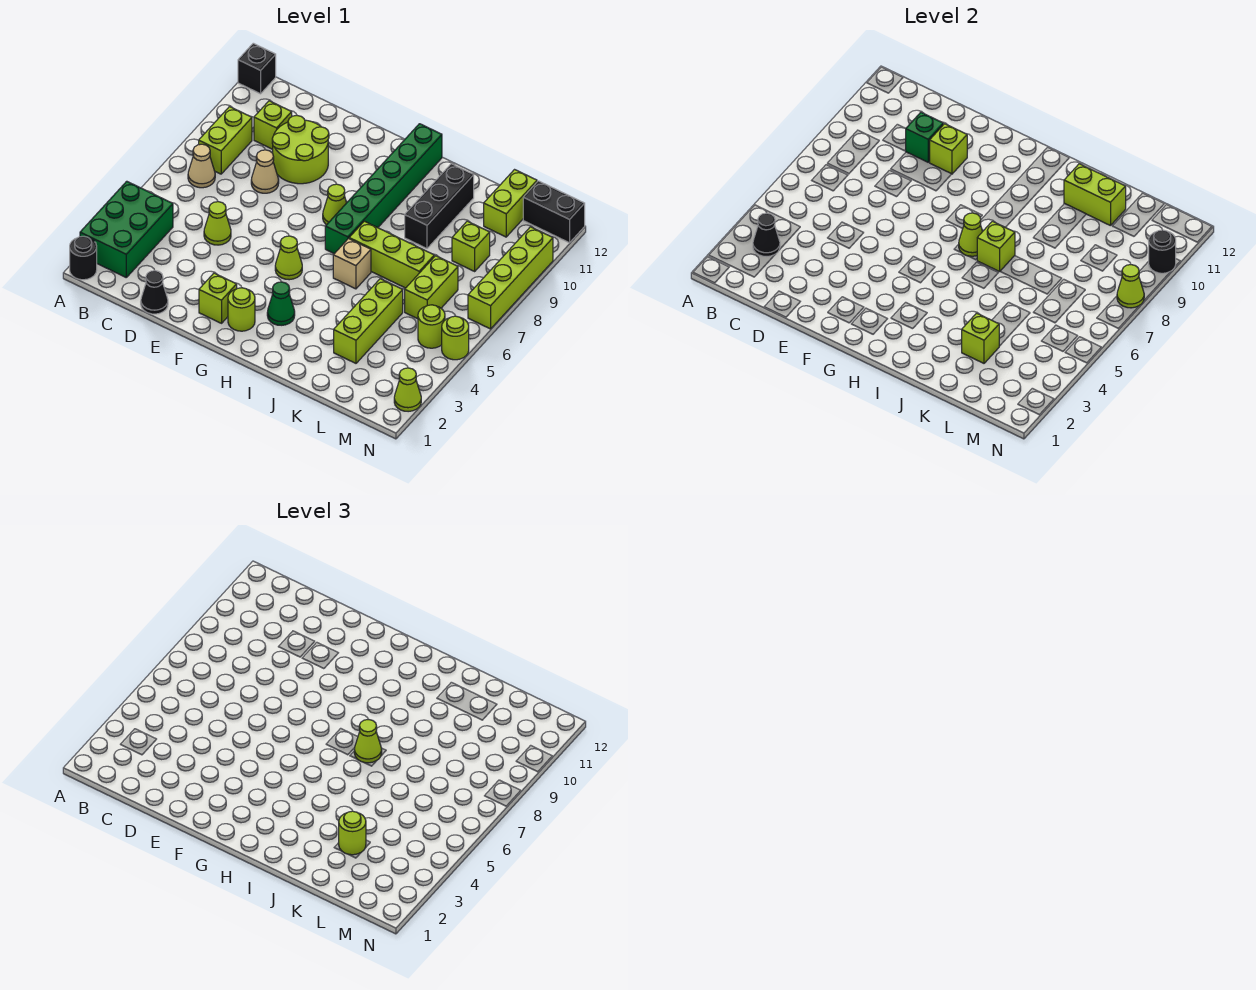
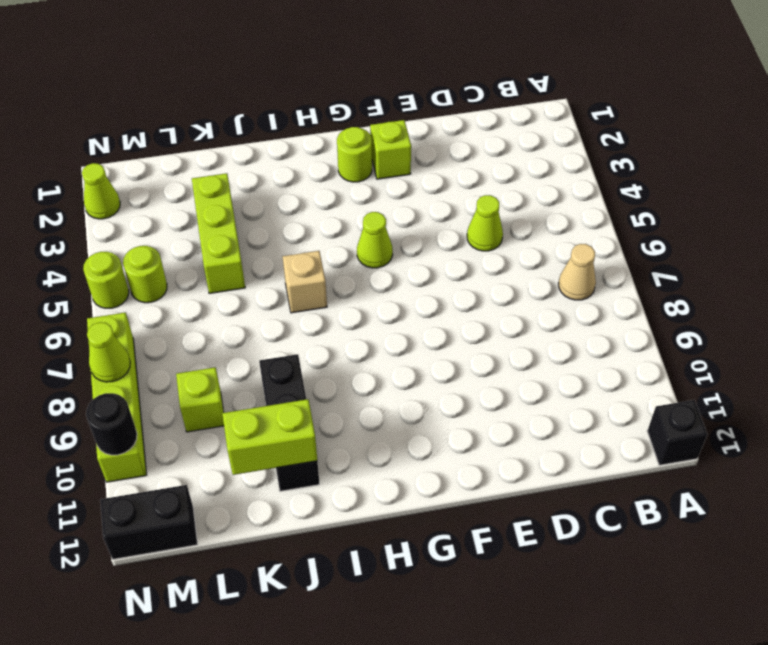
none -> black round brick A1 level 1
none -> green brick A2:B4 level 1
none -> lime brick B8:B9 level 1
none -> lime brick C10 level 1

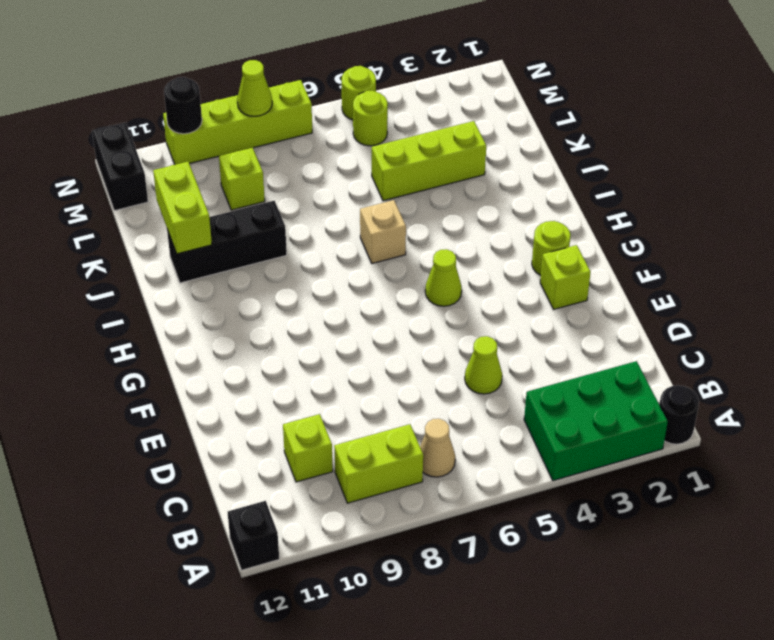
none -> black cone D1 level 1
none -> tan cone D8 level 1
none -> lime round brick D9:E10 level 1
none -> lime cone G8 level 1

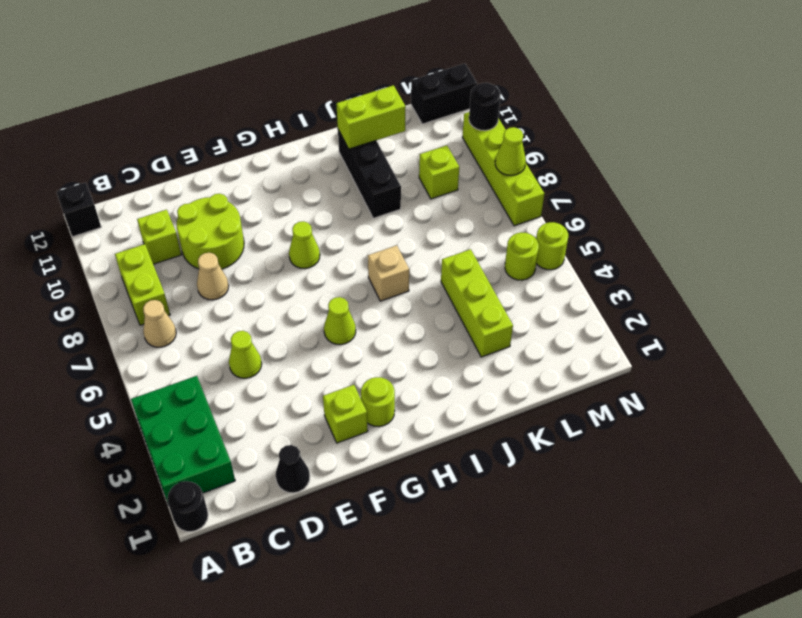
none -> green cone H3 level 1
none -> green brick H7:H12 level 1
none -> lime brick I7:K7 level 1
none -> lime brick L6:L7 level 1

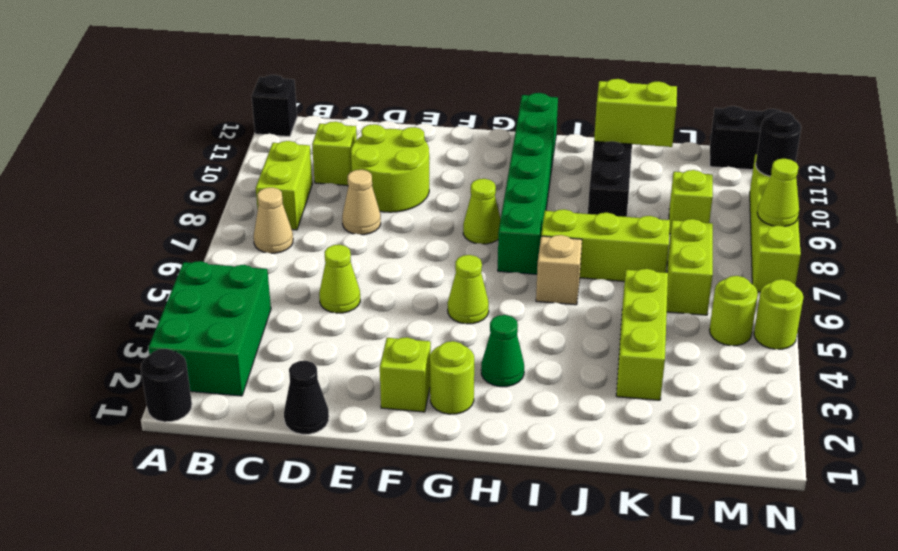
none -> lime brick L11:L12 level 1
none -> lime cone N2 level 1
none -> black cone B3 level 2
none -> green brick D10 level 2

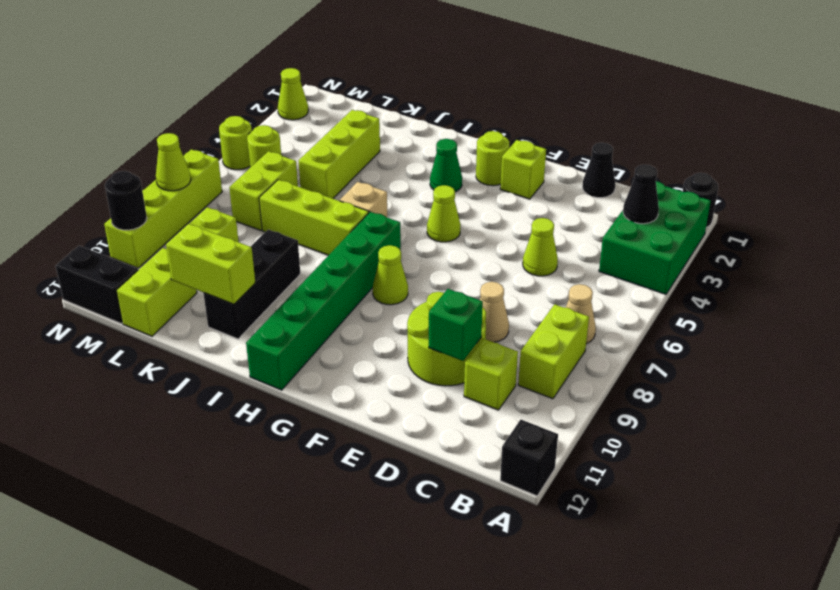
none -> lime brick E10 level 2
none -> lime cone H7 level 2
none -> lime brick I7 level 2
none -> lime brick K3 level 2

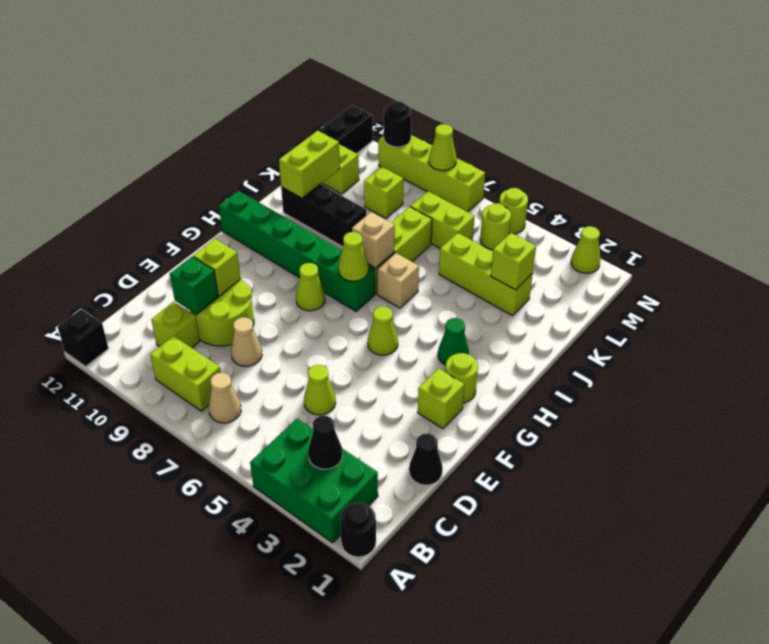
tan brick I7 level 2 -> lime brick I7 level 2
none -> lime cone I7 level 3
none -> lime round brick K3 level 3

